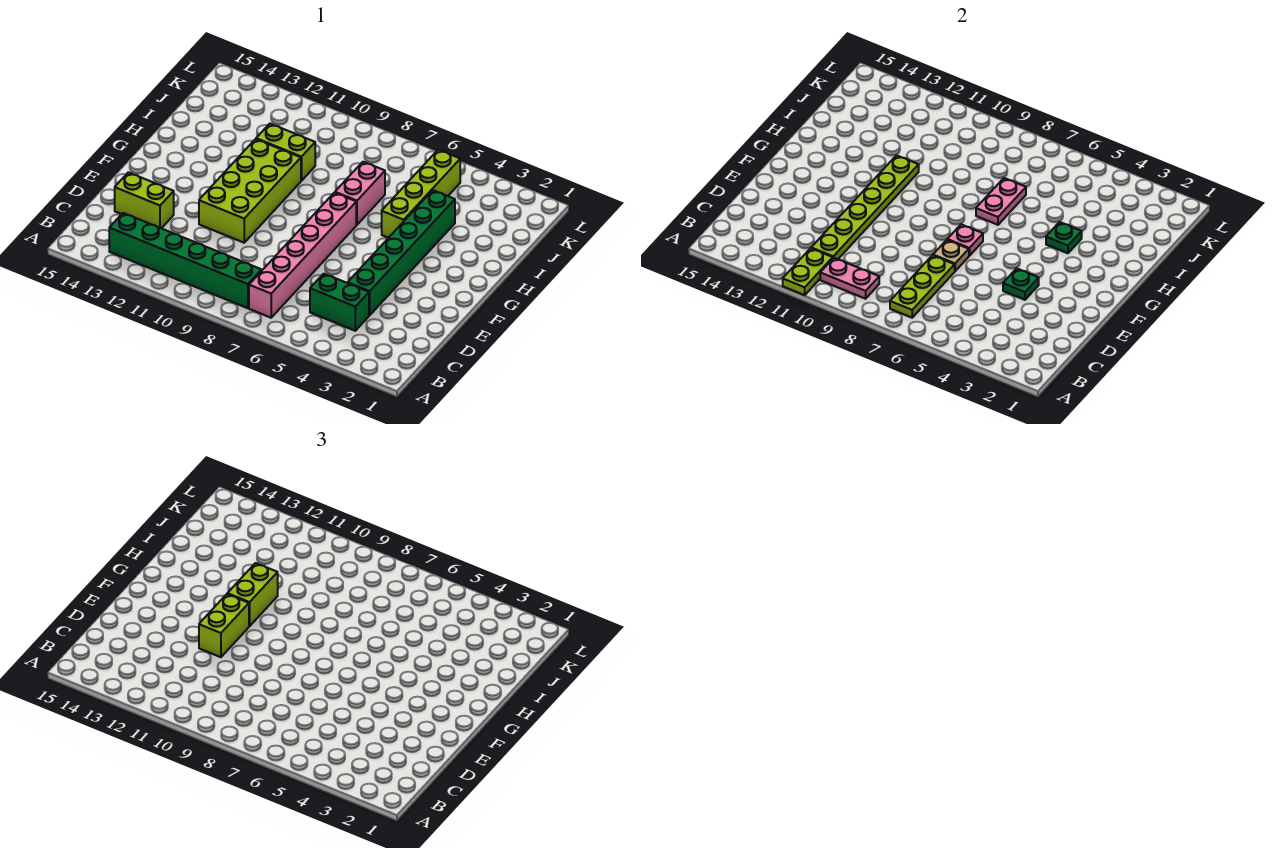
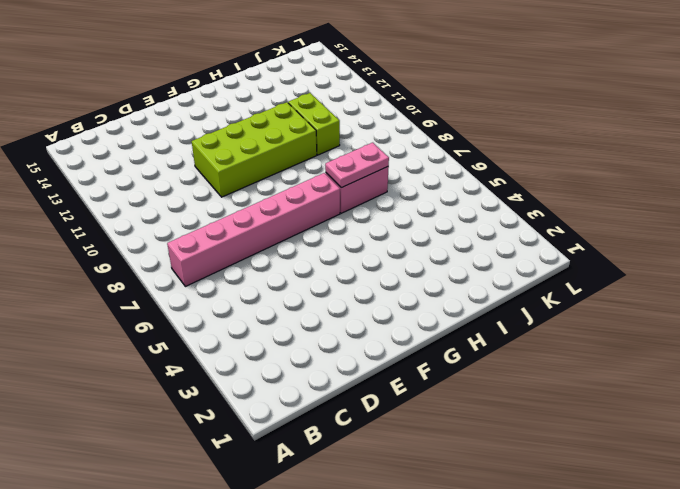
none -> green brick B8:B13 level 1
none -> green brick C4:C5 level 1
none -> green brick D4:I4 level 1

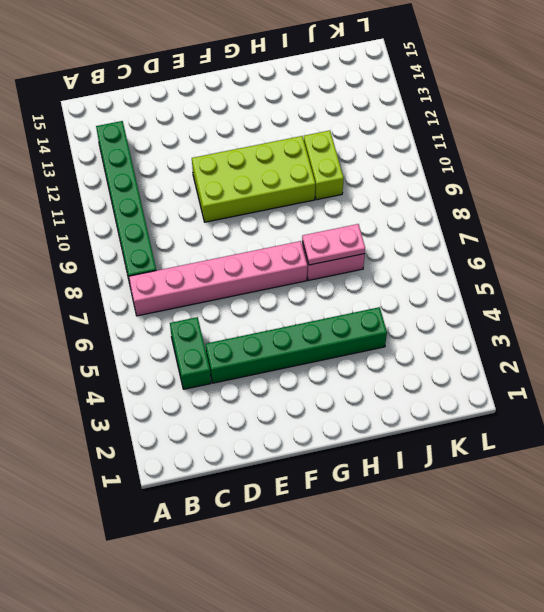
none -> lime brick D13:D14 level 1
none -> lime brick H5:K5 level 1
none -> lime plate A11:B11 level 2

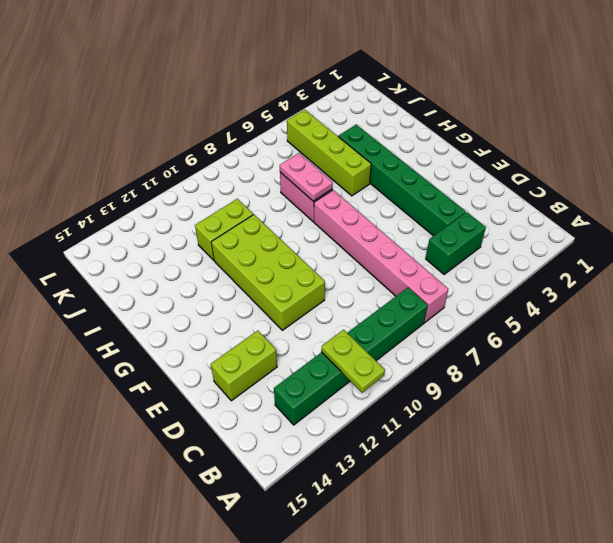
none -> lime plate B7:D7 level 2
none -> pink plate B9:B10 level 2
none -> lime plate C11:H11 level 2

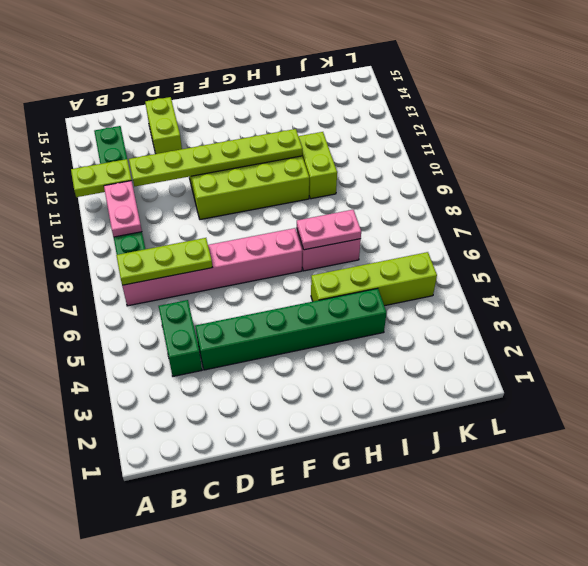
none -> green plate E4 level 2
none -> tan plate E7 level 2
none -> pink plate F7 level 2

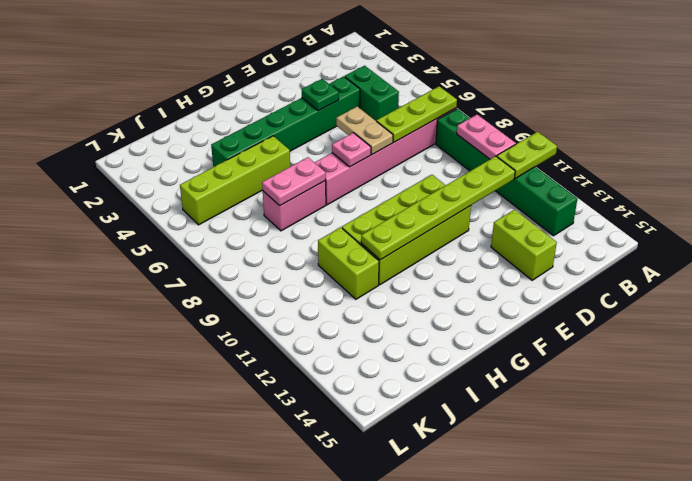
tan plate E6:E7 level 2 -> tan plate E7 level 2
none -> green plate H4 level 2
none -> lime brick E11:F11 level 3
none -> lime brick G11:H11 level 3

